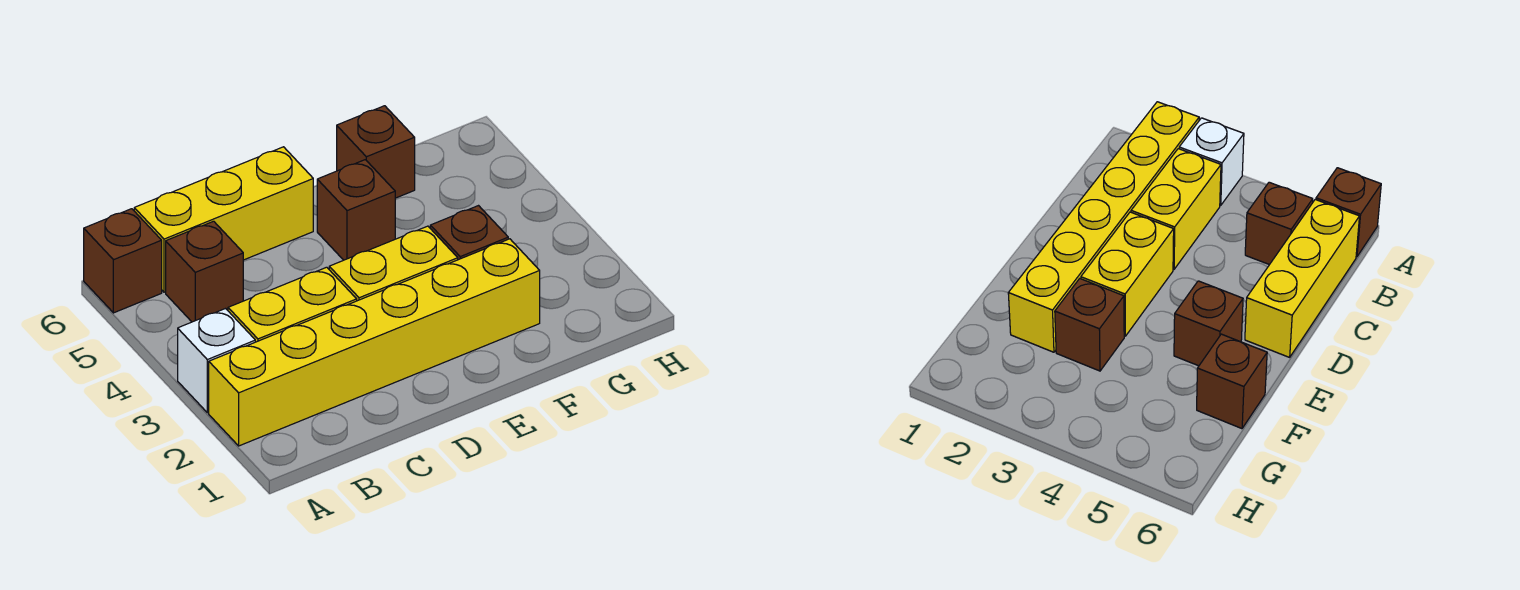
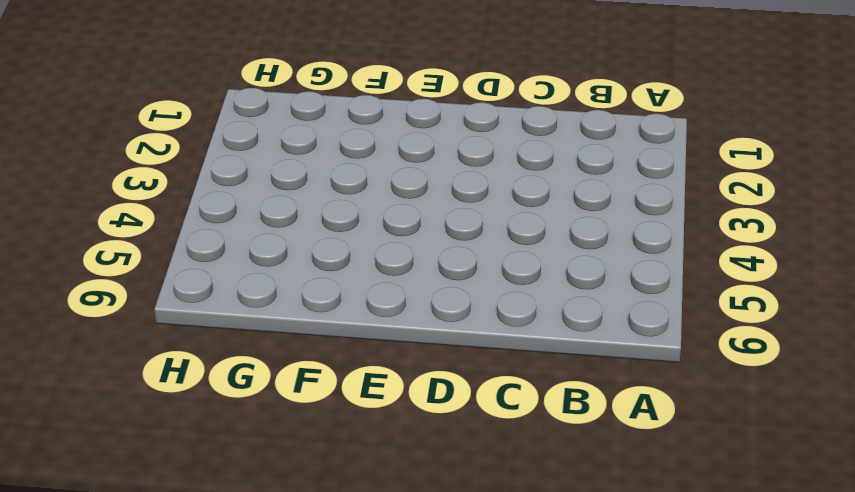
none -> yellow brick A2:F2 level 1
none -> white brick A3 level 1

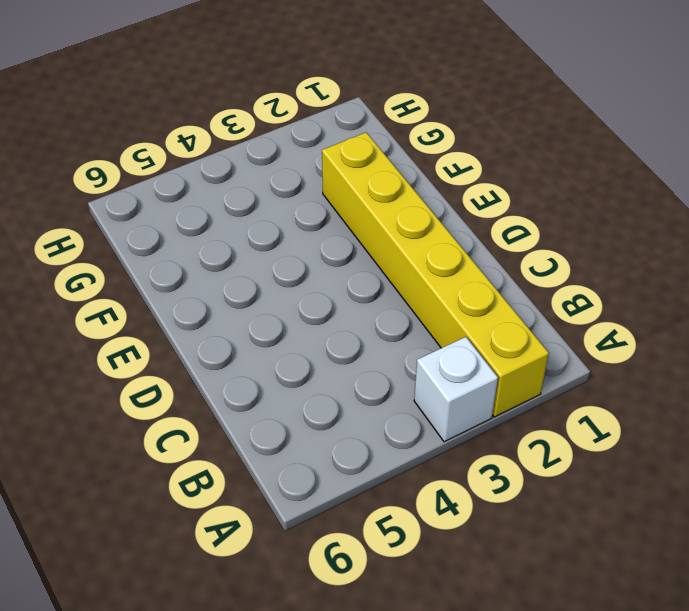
none -> brown brick A6 level 1
none -> yellow brick B3:C3 level 1

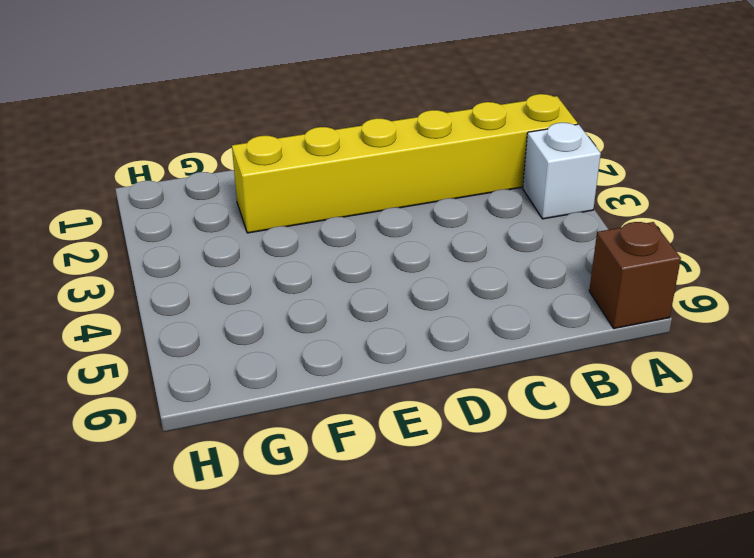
none -> yellow brick B3:C3 level 1
none -> brown brick B5 level 1

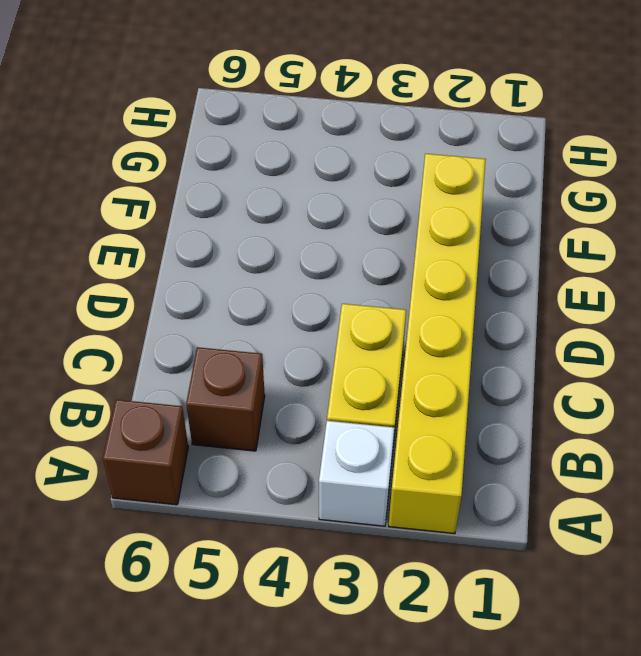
none -> yellow brick B6:D6 level 1
none -> yellow brick D3:E3 level 1

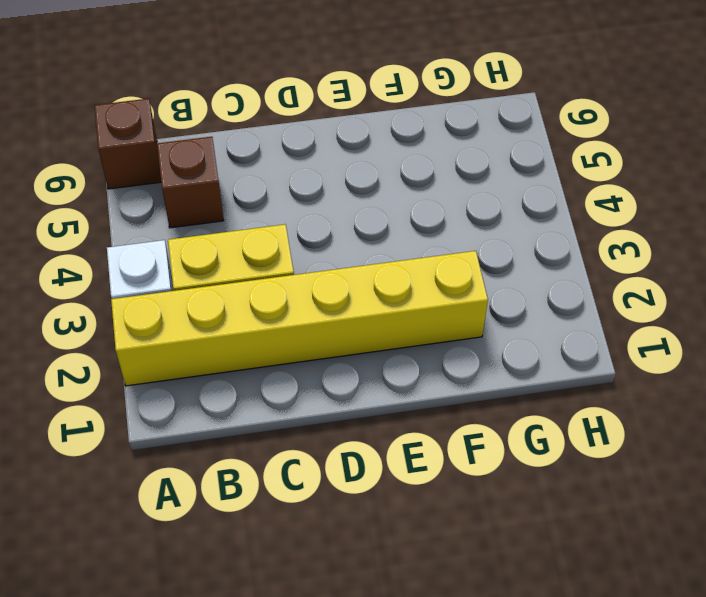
none -> yellow brick B6:D6 level 1
none -> yellow brick D3:E3 level 1

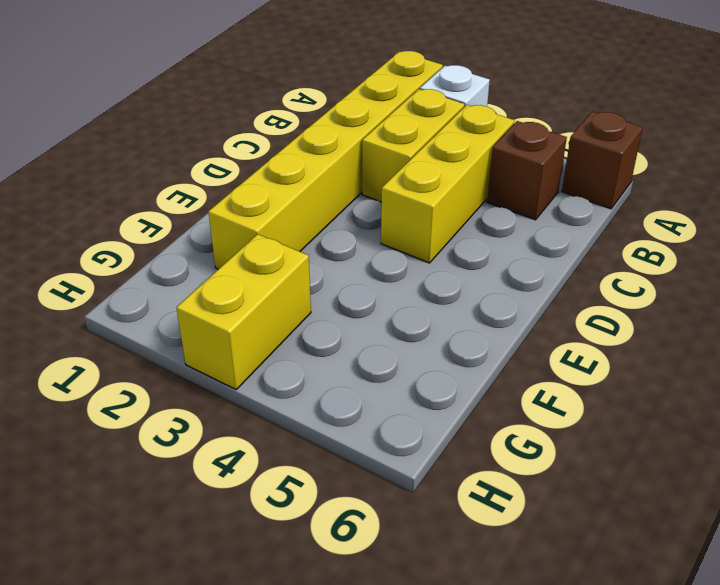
yellow brick B4:D4 level 1 -> yellow brick B6:D6 level 1
yellow brick G3:H3 level 1 -> yellow brick D3:E3 level 1
none -> brown brick E5 level 1
none -> brown brick F3 level 1

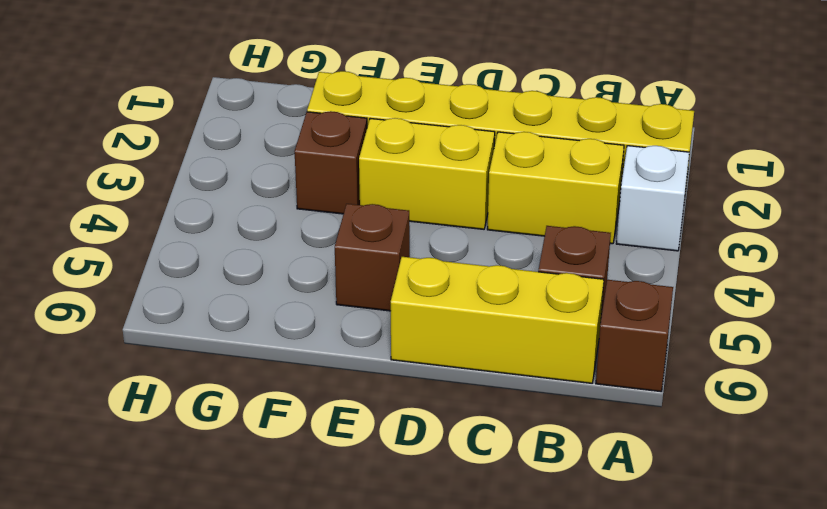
none -> brown brick F6 level 1

